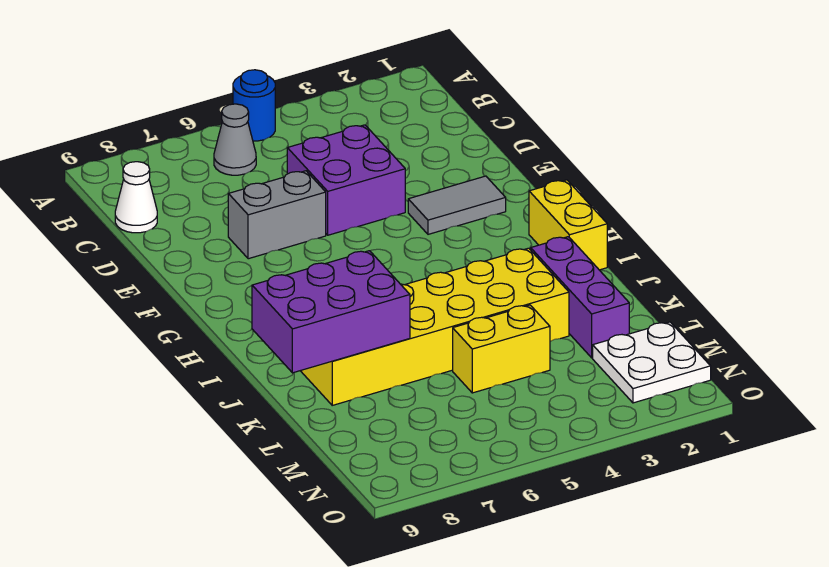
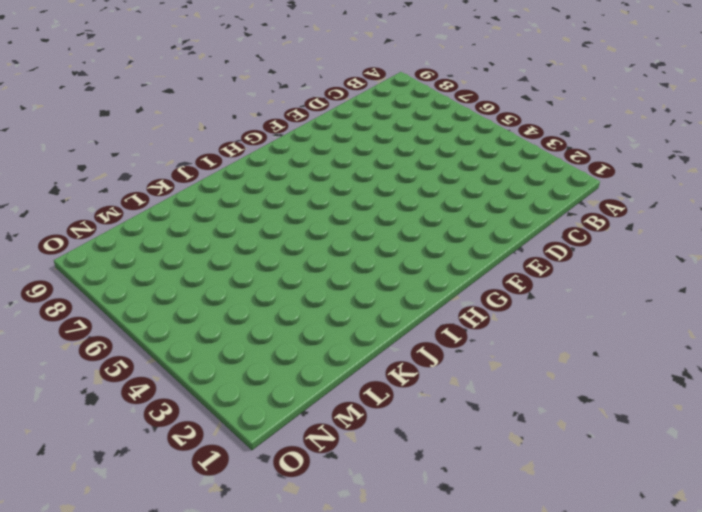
none -> blue round brick A5 level 1
none -> grey cone B6 level 1
none -> white cone C9 level 1

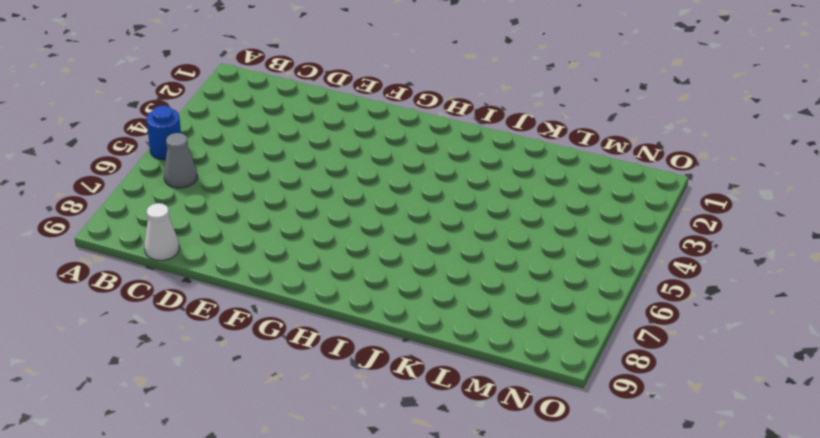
none -> purple brick D4:E5 level 1
none -> grey brick E6:E7 level 1
none -> grey tile F2:F3 level 1

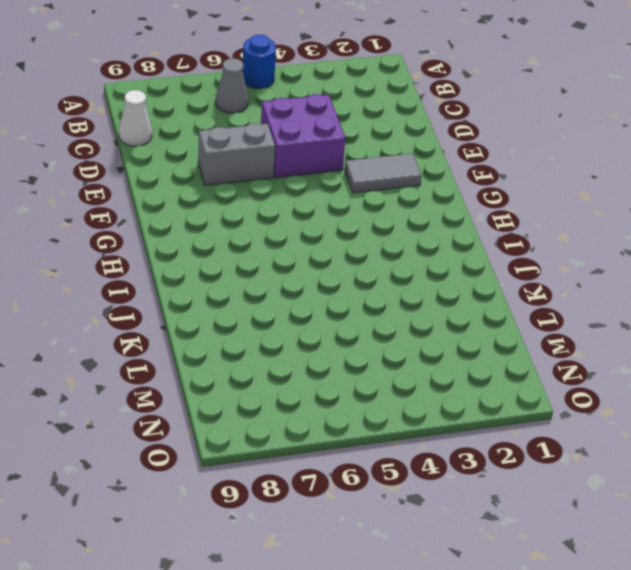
none -> yellow brick H1:I1 level 1
none -> purple brick J2:L2 level 1
none -> yellow brick J3:K8 level 1

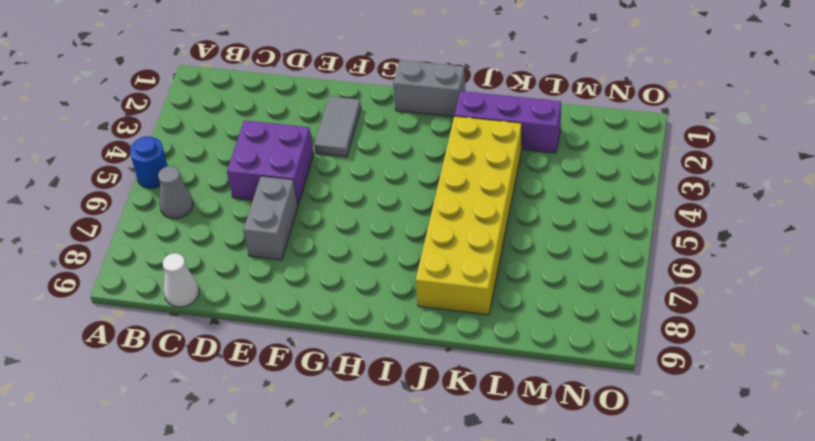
grey brick H1:I1 level 1 -> yellow brick H1:I1 level 1
none -> yellow brick L4:L5 level 1
none -> white plate M1:N2 level 1
none -> purple brick J7:K9 level 2

